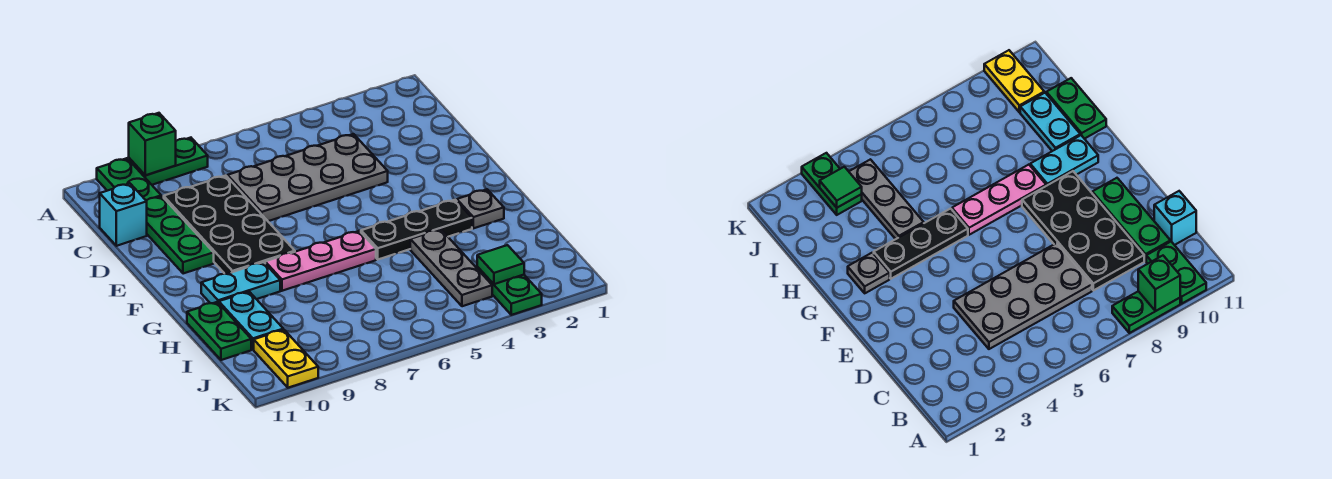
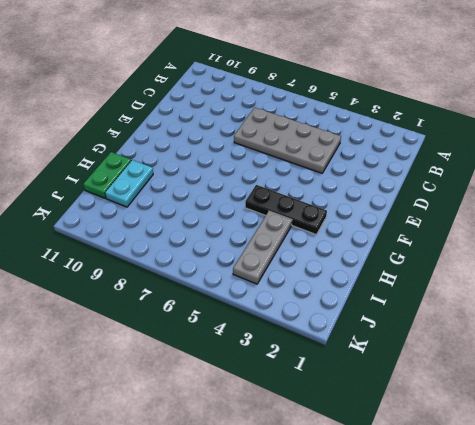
none -> green plate A8:A9 level 1
none -> green plate A10:B10 level 1
none -> black plate C8:F9 level 1

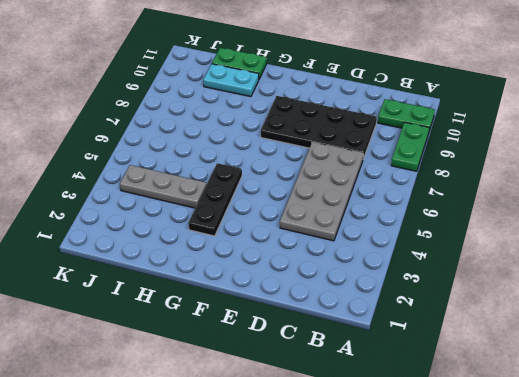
none -> green plate C10:E10 level 1
none -> cyan brick C11 level 1
none -> grey plate G2 level 1

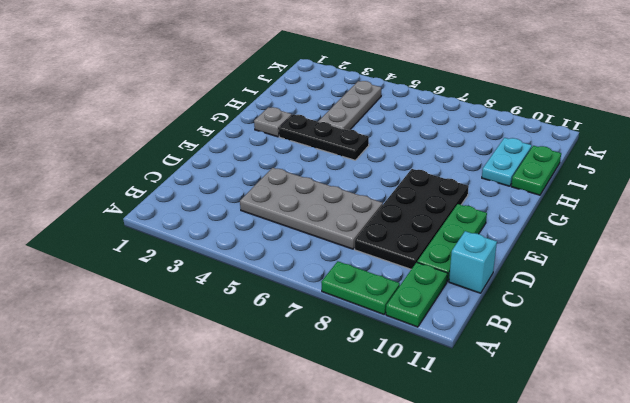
none -> pink plate G6:G8 level 1
none -> cyan plate G9:G10 level 1
none -> green plate J3:K3 level 1

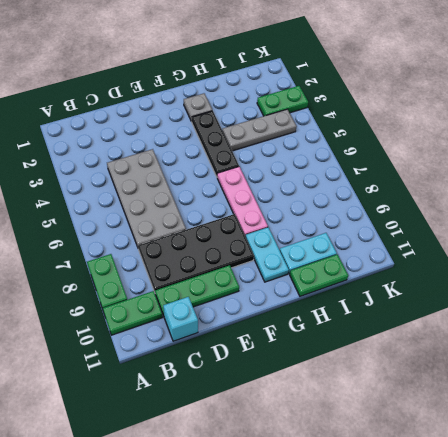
none -> yellow plate J10:K10 level 1
none -> green brick A9 level 2
none -> green tile J3 level 2

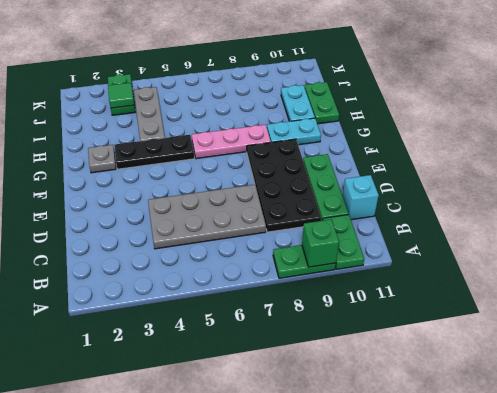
none -> yellow plate J10:K10 level 1

